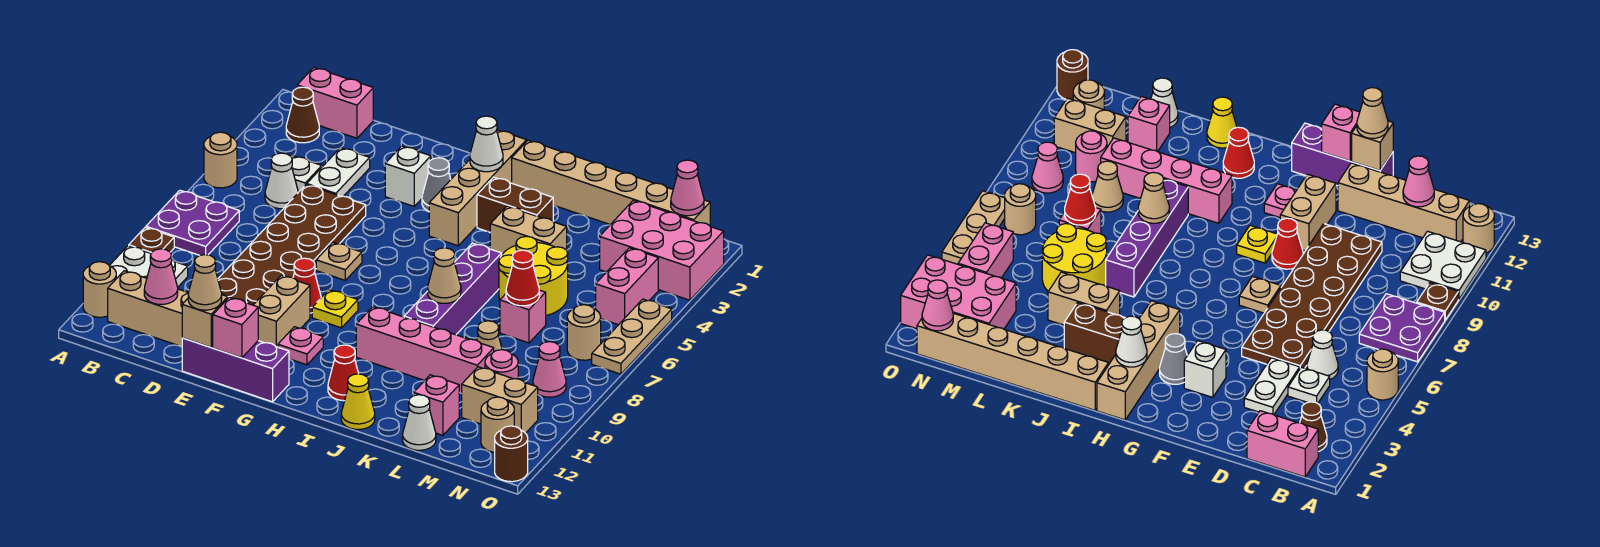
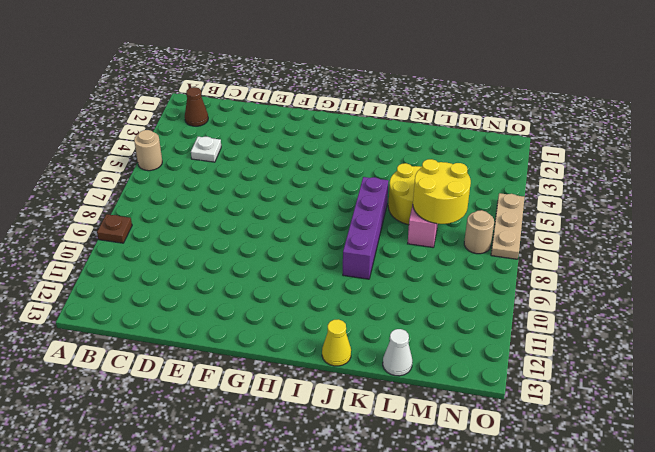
yellow round brick L6:M7 level 2 -> red cone L7 level 2
none -> purple plate A7:B8 level 1
none -> white plate A10:B11 level 1
none -> tan round brick A12 level 1
none -> pink brick B1:C1 level 1

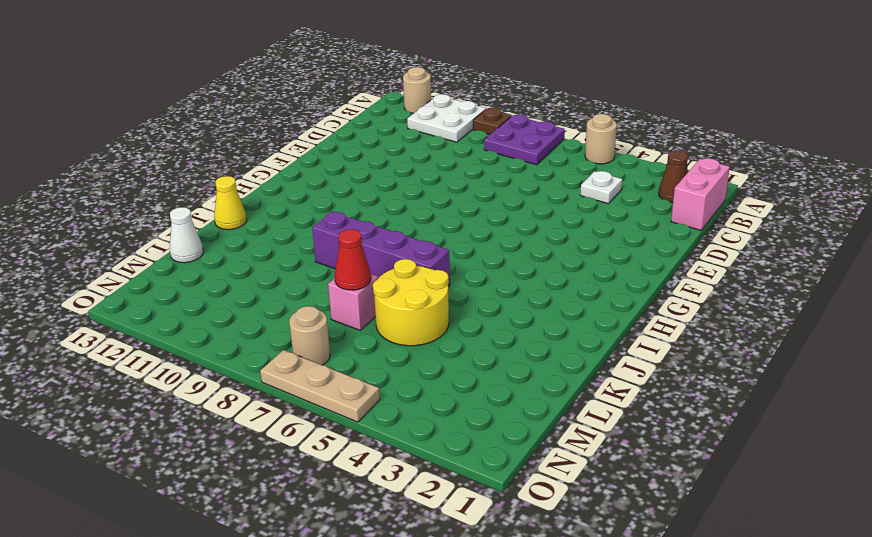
none -> tan brick B12:E12 level 1
none -> white cone C5 level 1
none -> white plate D3:D4 level 1
none -> brown plate D5:E10 level 1

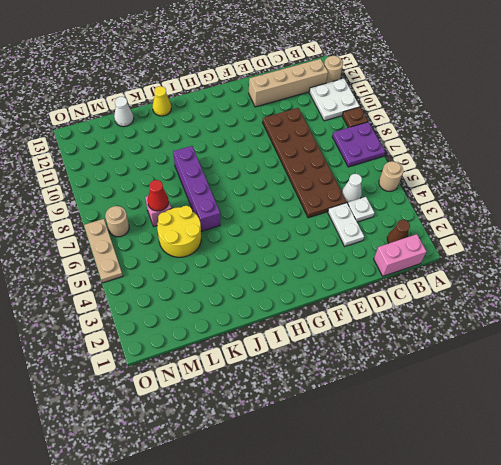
none -> purple brick E13:G13 level 1
none -> white brick F3 level 1
none -> tan plate F7 level 1
none -> red cone F9 level 1

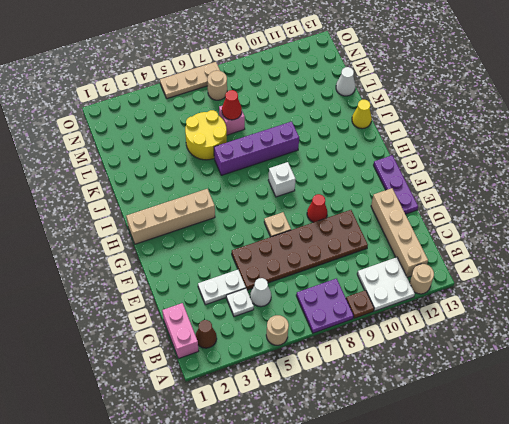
purple plate E13:G13 level 1 -> purple brick E13:G13 level 1
white brick H8 level 1 -> white brick F3 level 1
none -> tan brick F10:F11 level 1
none -> grey cone G3 level 1
none -> yellow plate G9 level 1
none -> pink plate G11 level 1

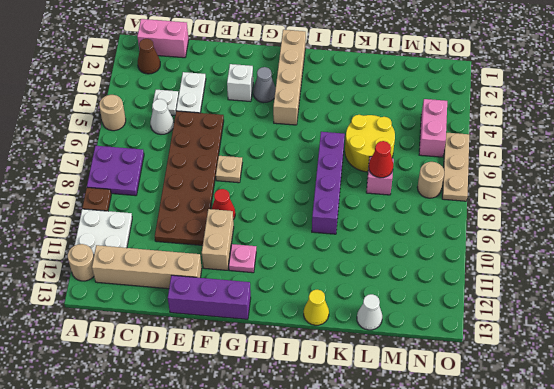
none -> yellow plate G9 level 1
none -> tan brick I1:N1 level 1
none -> brown brick I3:J3 level 1
none -> pink brick I10:L10 level 1

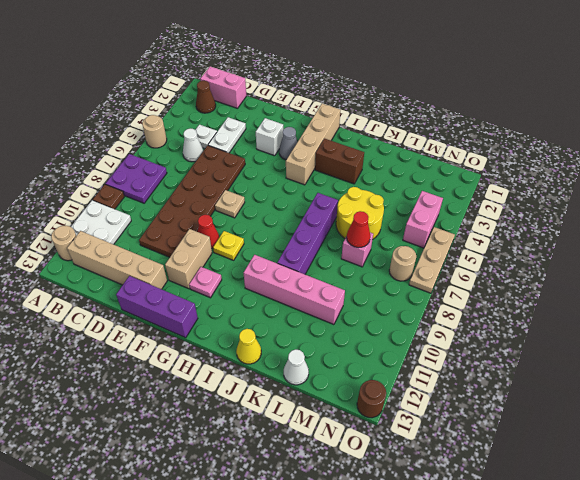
none -> tan brick I1:N1 level 1
none -> red cone I12 level 1
none -> tan brick J4:K4 level 1
none -> tan cone L9 level 1

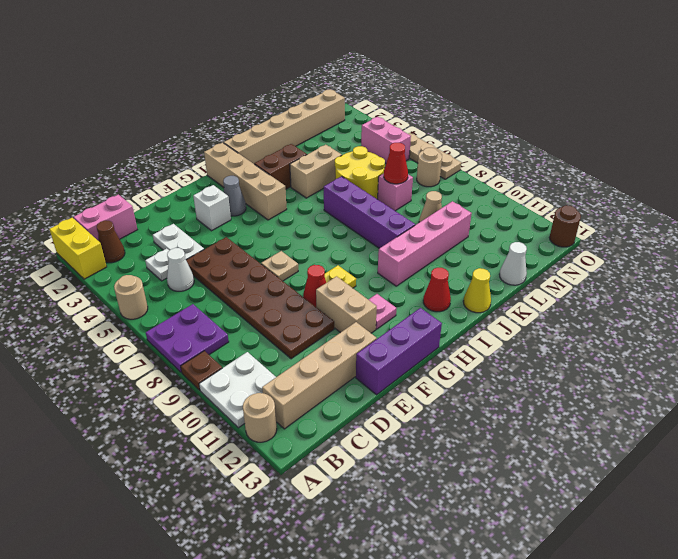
yellow brick A1:A2 level 1 -> none
none -> pink brick L12 level 1
none -> pink brick M2:O3 level 1
none -> pink round brick M10 level 1
none -> tan brick M11:N11 level 1

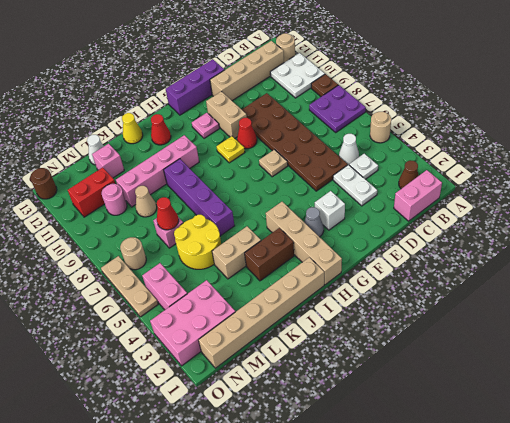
red brick M11:N11 level 1 -> tan brick M11:N11 level 1
none -> pink cone N9 level 1
none -> tan round brick N12 level 1
none -> pink cone C12 level 2
none -> tan brick E13 level 2

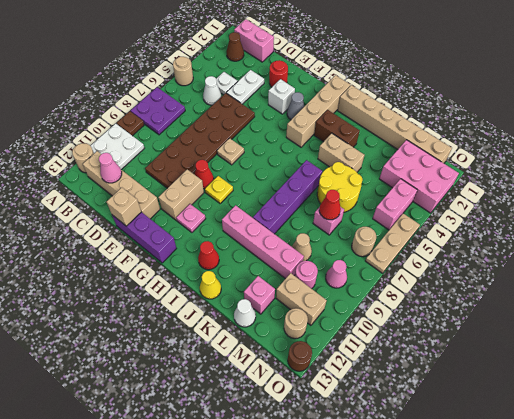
red round brick E2 level 1 -> none
none -> pink brick F13 level 2
none -> white cone H2 level 2
none -> tan cone J8 level 2
none -> pink cone N1 level 2

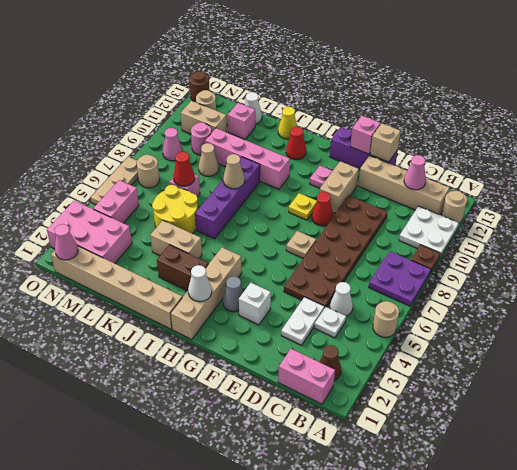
none -> tan cone E13 level 3

